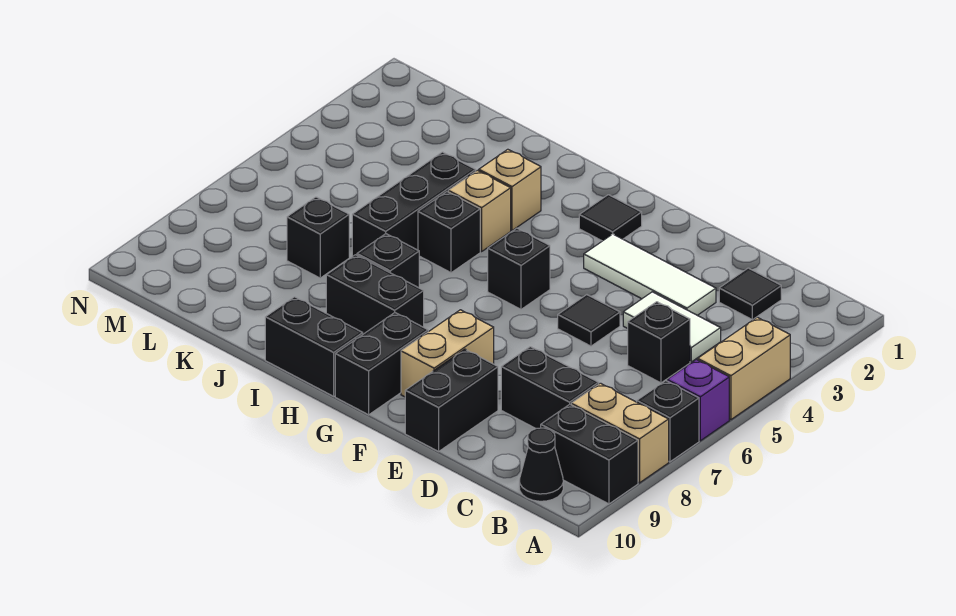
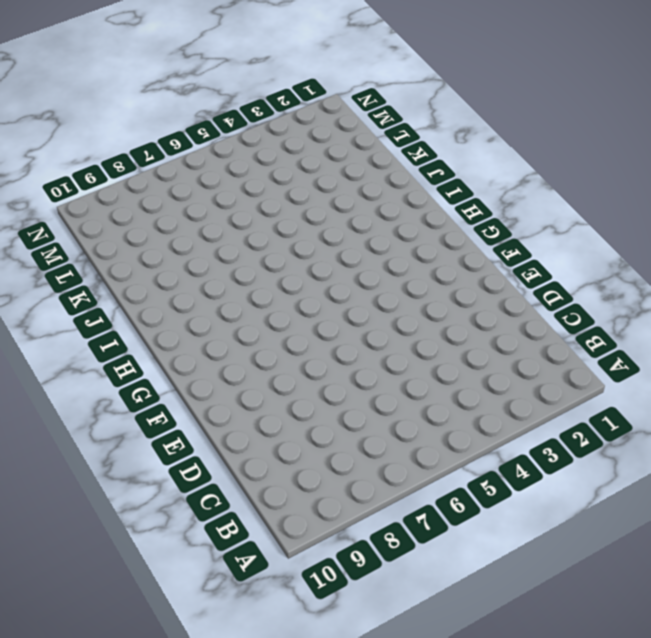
none -> tan brick A4:A5 level 1
none -> purple brick A6 level 1
none -> black brick A7 level 1

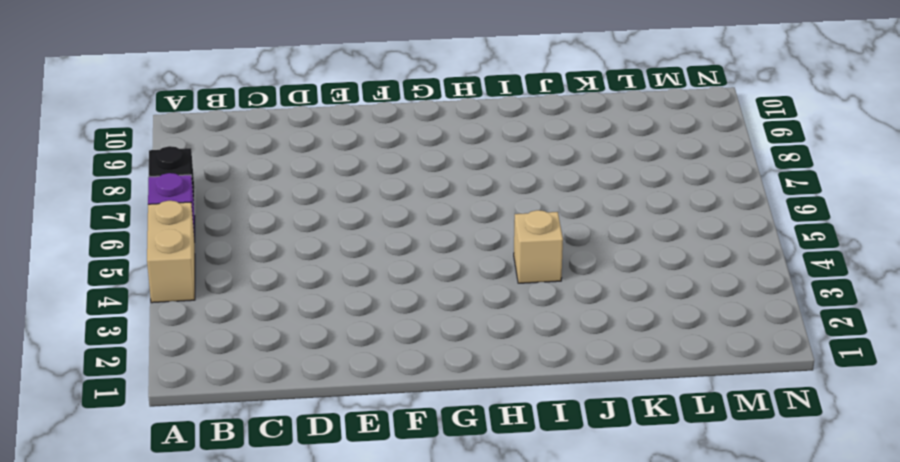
none -> tan brick A8:B8 level 1
none -> black brick A9:B9 level 1
none -> black cone B10 level 1

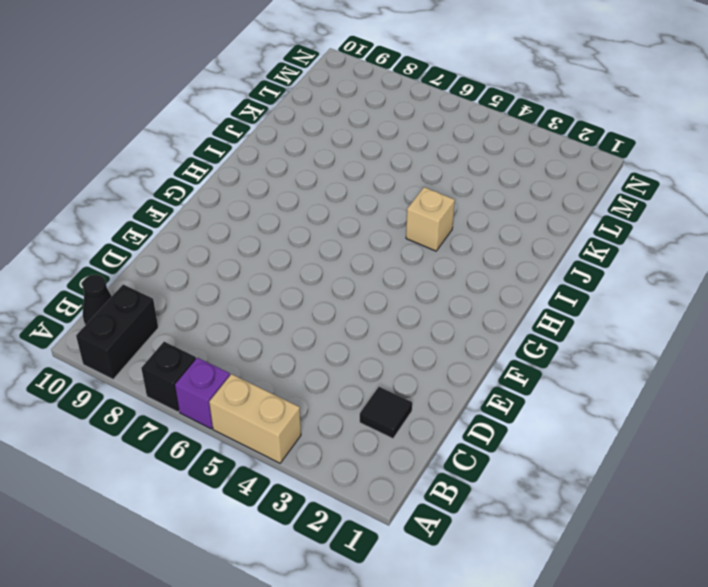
none -> tan brick A8:B8 level 1
none -> white tile C4:D4 level 1
none -> black brick C5 level 1

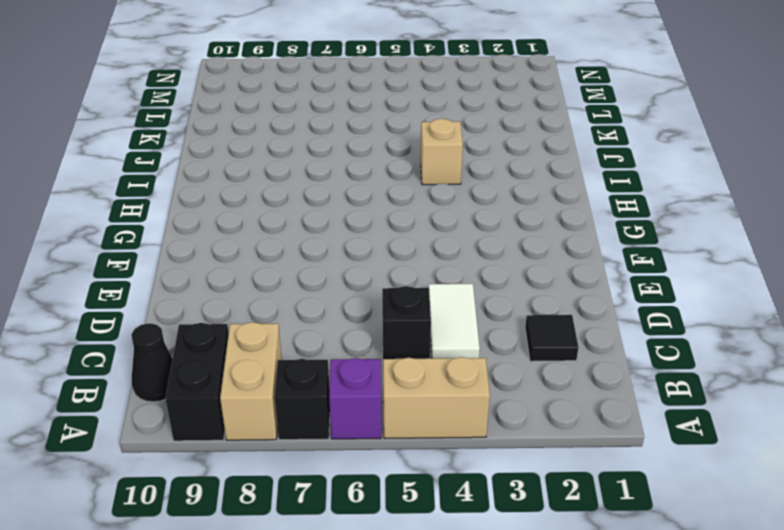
none -> black brick C8:D8 level 1
none -> white tile D3:F3 level 1
none -> black tile E5 level 1

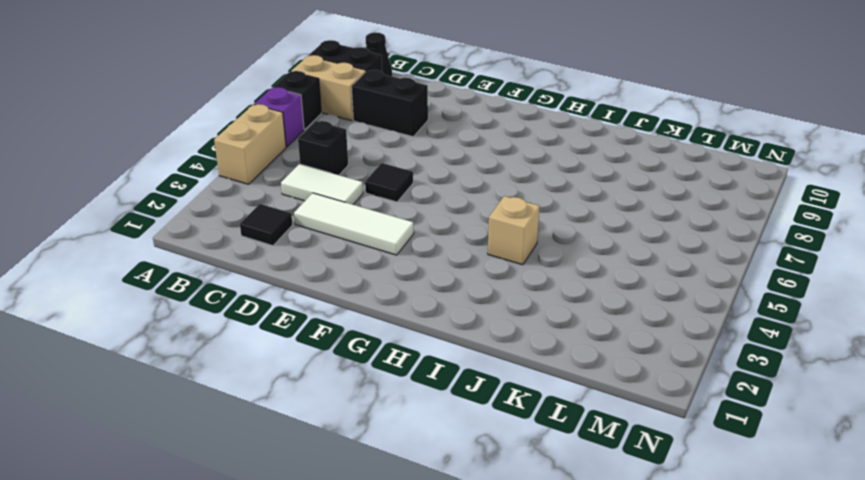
none -> black brick E9:E10 level 1
none -> tan brick F8:F9 level 1
none -> black tile G2 level 1

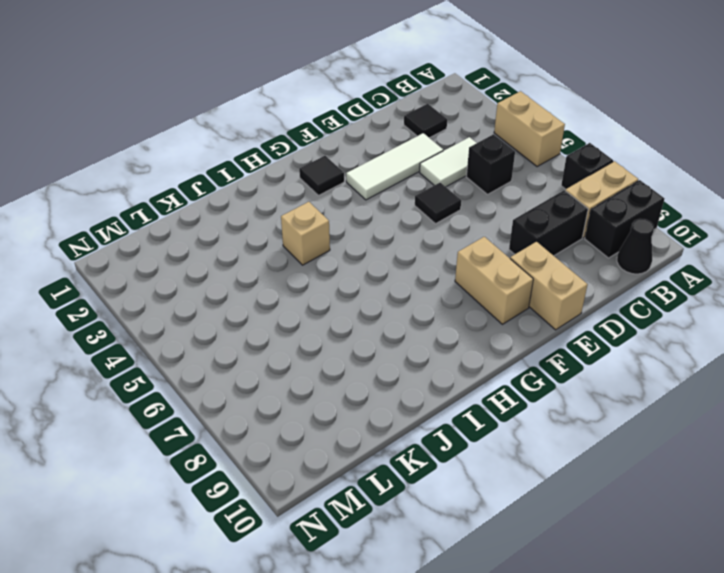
tan brick E9:E10 level 1 -> black brick E9:E10 level 1
none -> purple brick A6 level 1
none -> black brick G5 level 1
none -> black brick G9:G10 level 1

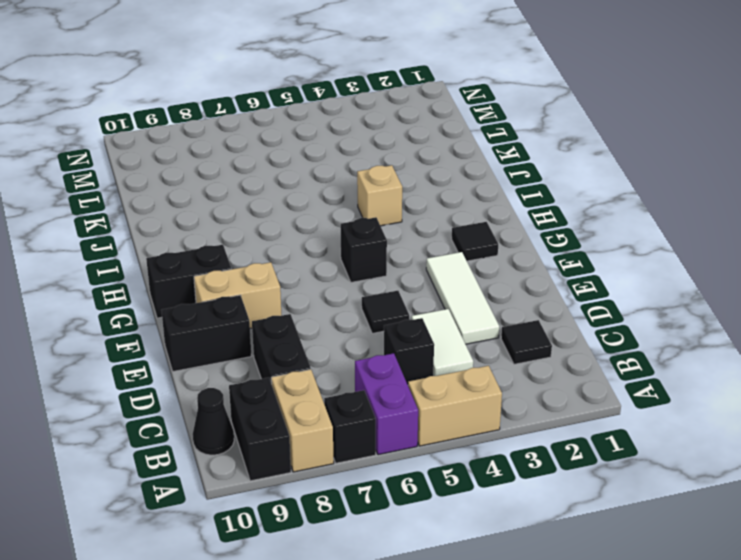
purple brick A6:B6 level 1 -> purple brick A6 level 1
none -> black brick H8:I8 level 1
none -> black brick H10:I10 level 1
none -> tan brick I3 level 1

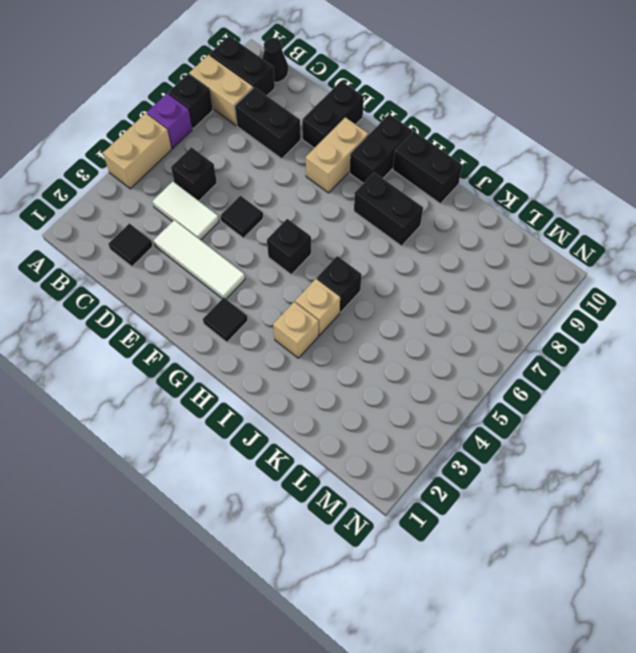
none -> black brick I7 level 1
none -> black brick J4:J6 level 1
none -> black brick K7 level 1

